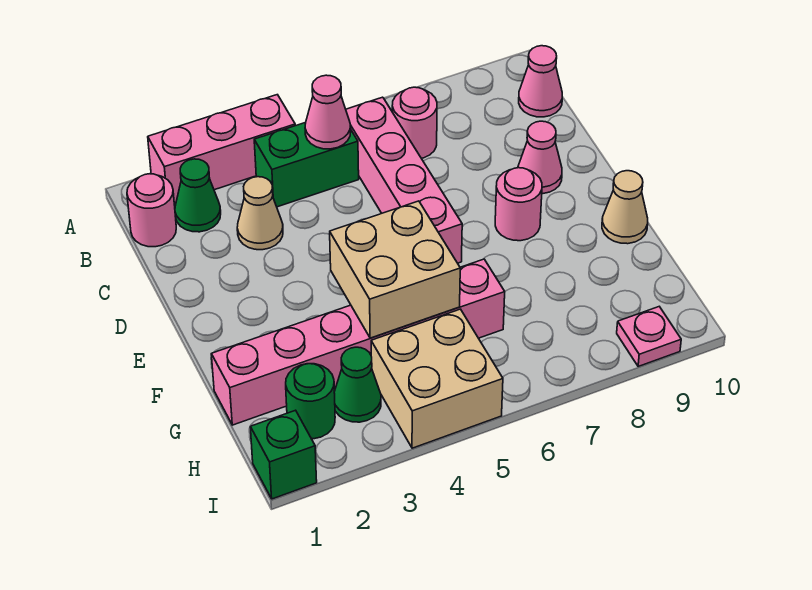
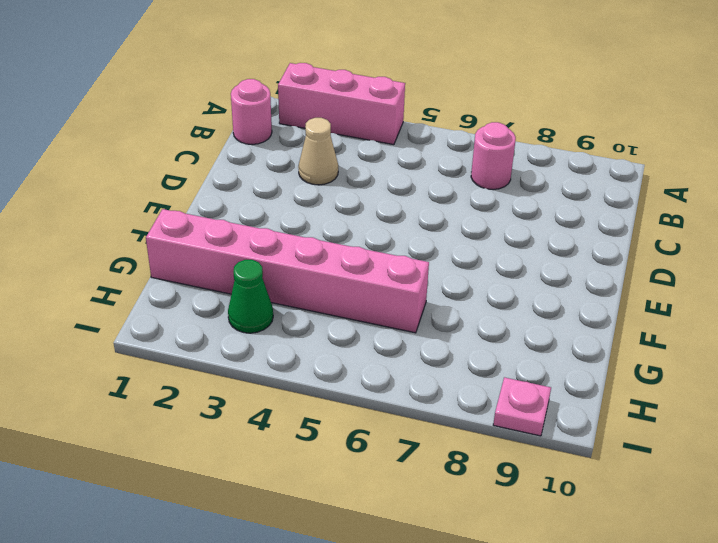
none -> green cone B2 level 1
none -> green brick B4:B5 level 1
none -> pink brick B6:E6 level 1

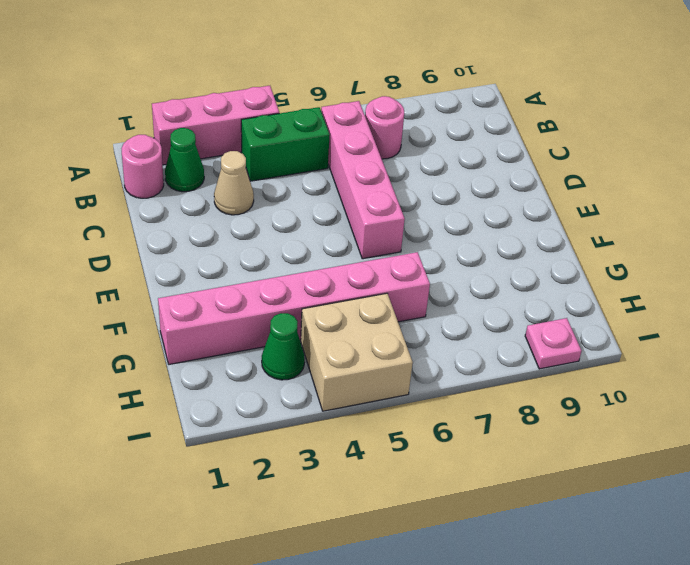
none -> pink cone B10 level 1
none -> pink cone D9 level 1
none -> pink round brick E8 level 1

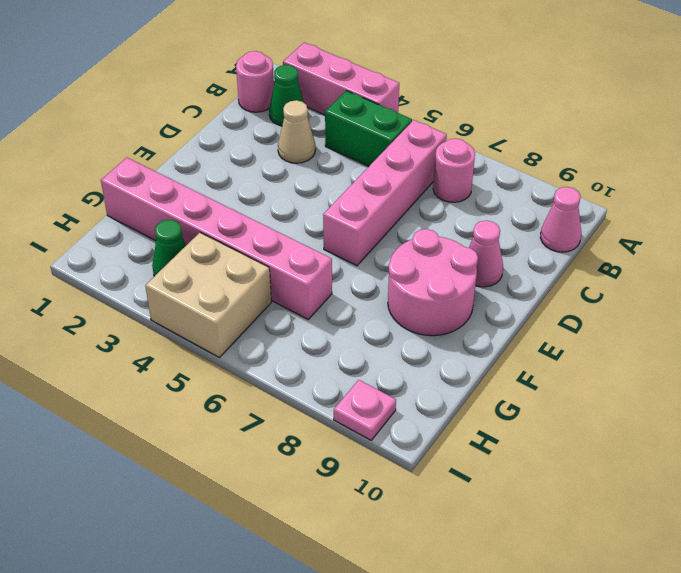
pink round brick E8:F9 level 1 -> pink round brick E8 level 1
none -> tan cone F10 level 1
none -> green round brick H2 level 1
none -> green brick I1 level 1

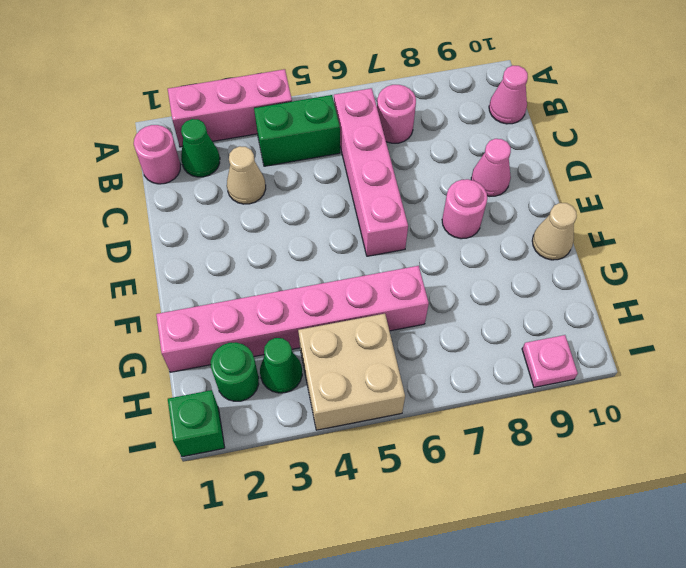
none -> pink cone B5 level 2
none -> tan brick F4:G5 level 2

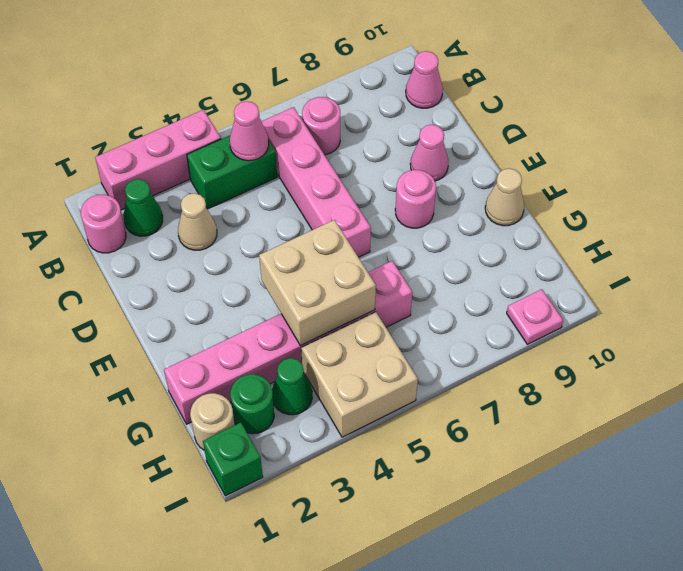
tan round brick H1 level 1 -> none

